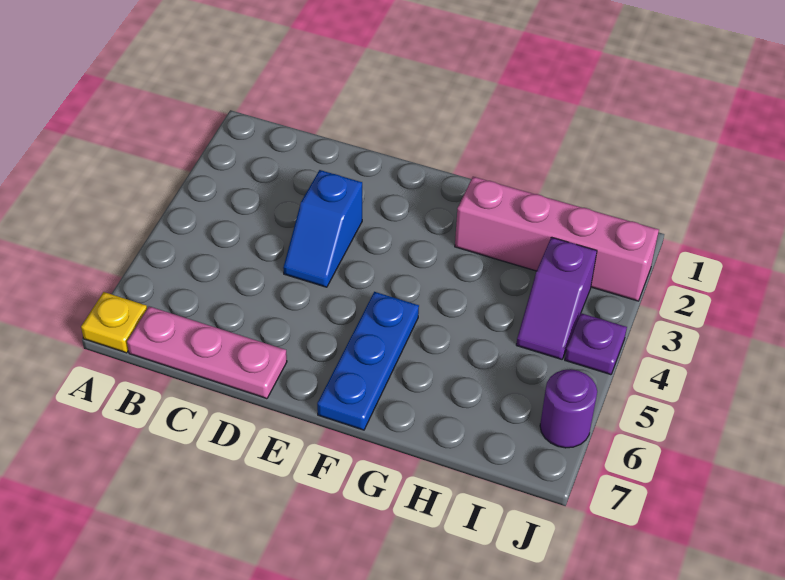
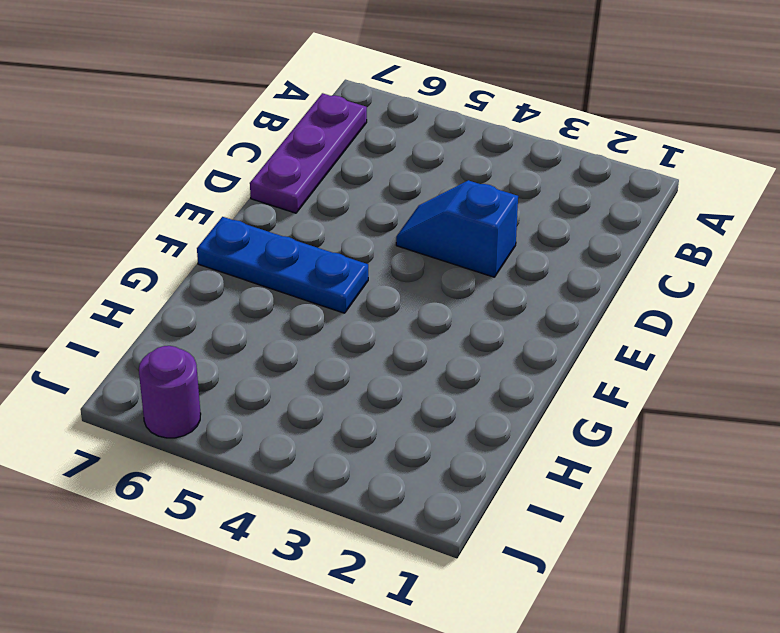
purple plate B7:D7 level 1 -> pink plate B7:D7 level 1
none -> yellow plate A7 level 1
none -> pink brick G2:J2 level 1

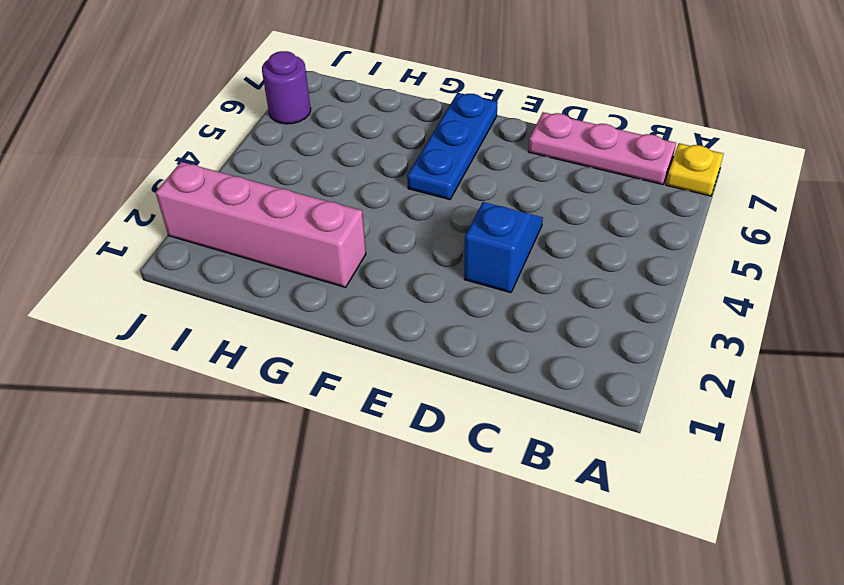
none -> purple slope I3:I4 level 1 top 3
none -> purple plate J4 level 1

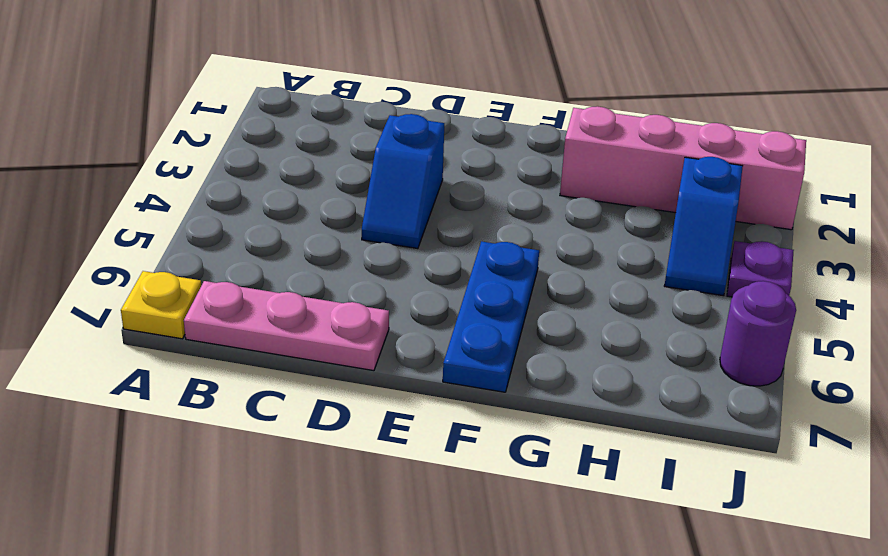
blue slope I3:I4 level 1 top 3 -> purple slope I3:I4 level 1 top 3

